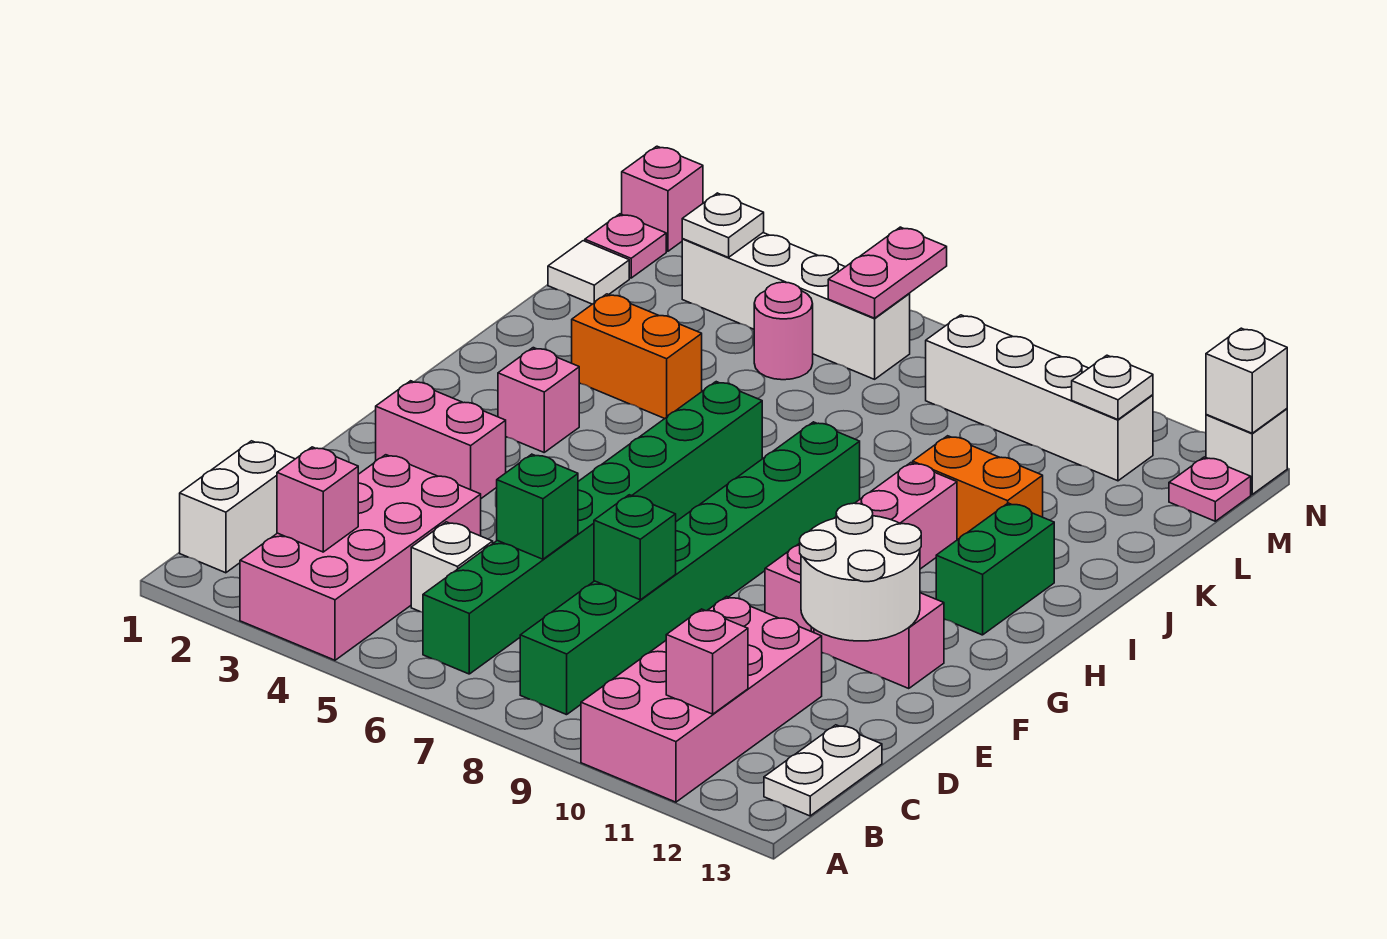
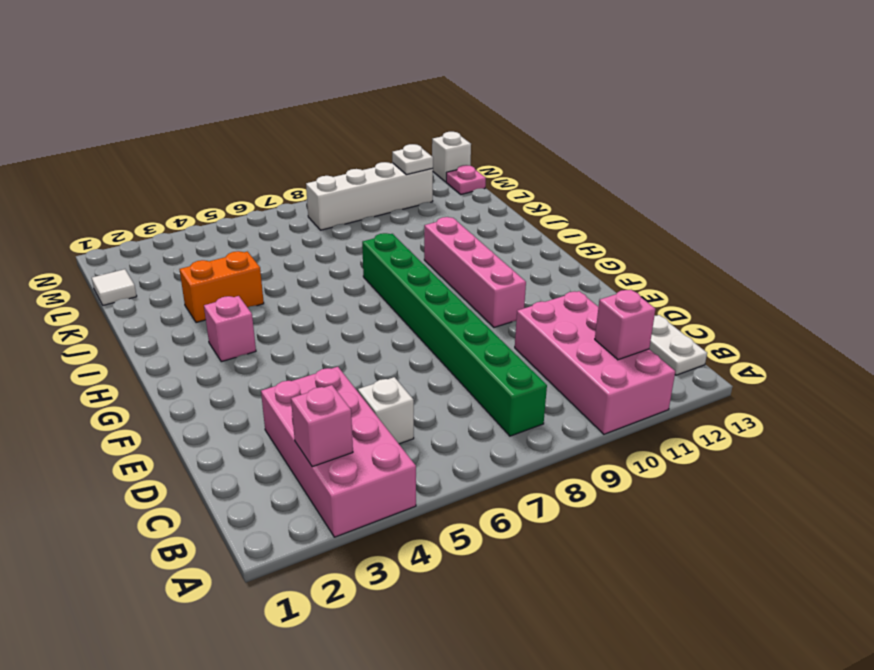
none -> white brick B1:C1 level 1
none -> green brick B6:I6 level 1
none -> pink brick F2:F3 level 1
none -> pink brick F11:F12 level 1

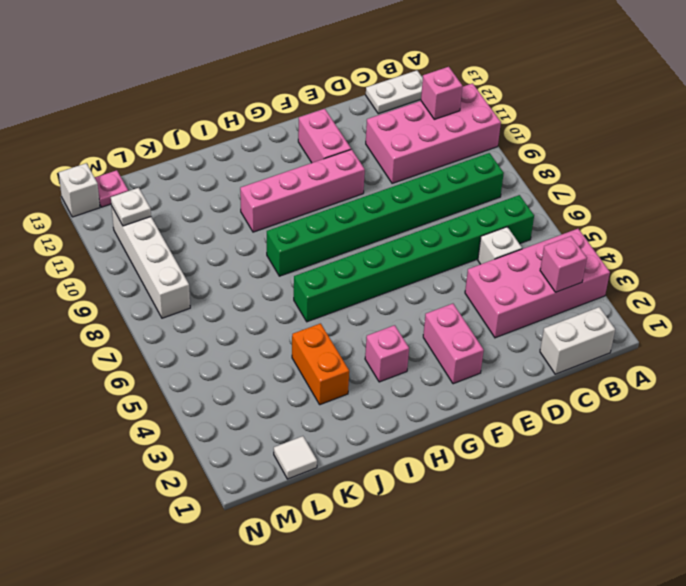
none -> green brick H12:I12 level 1
none -> orange brick J10:J11 level 1
none -> pink round brick L5 level 1
none -> pink plate M1 level 1

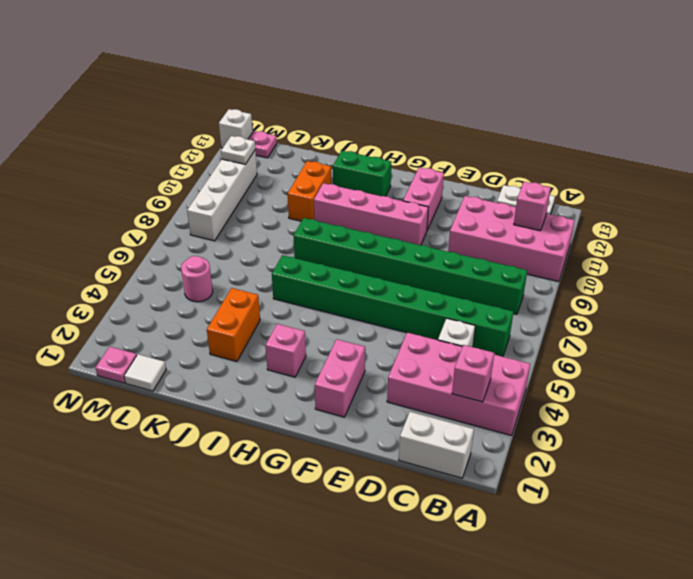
none -> white brick M3:M6 level 1
none -> pink brick N1 level 1
none -> green brick D6 level 2
none -> green brick D8 level 2

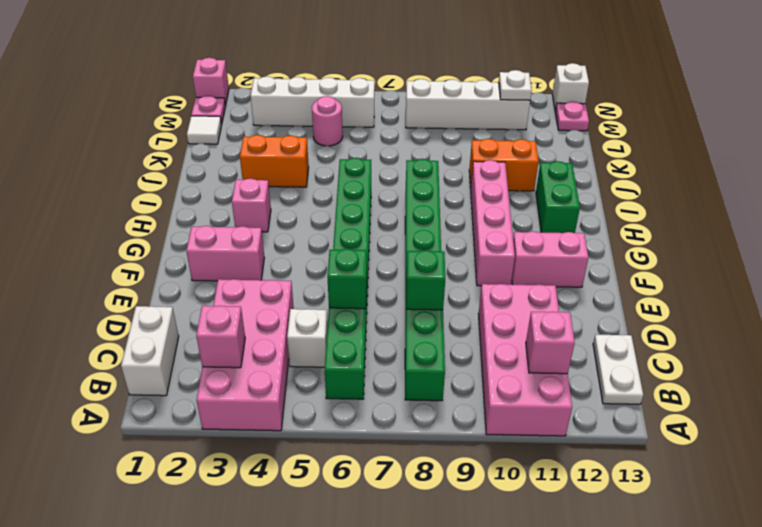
none -> white round brick E11:F12 level 2
none -> white plate M3 level 2
none -> pink plate M6:N6 level 2
none -> white brick N13 level 2

